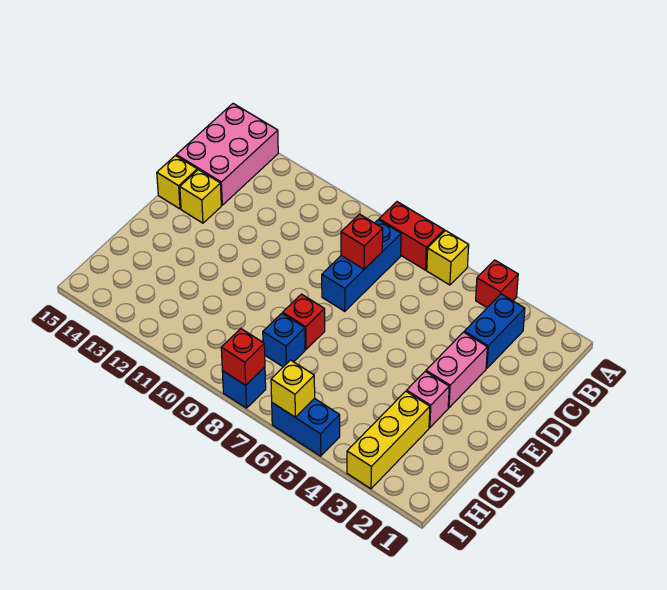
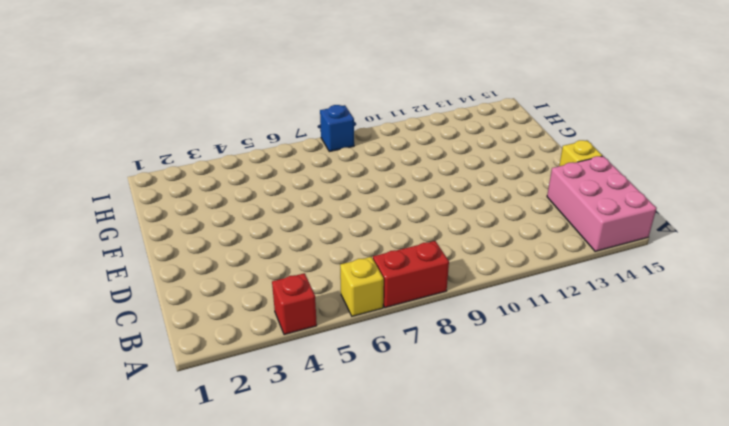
none -> blue brick B3:C3 level 1
none -> blue brick B8:D8 level 1
none -> pink brick D3:E3 level 1

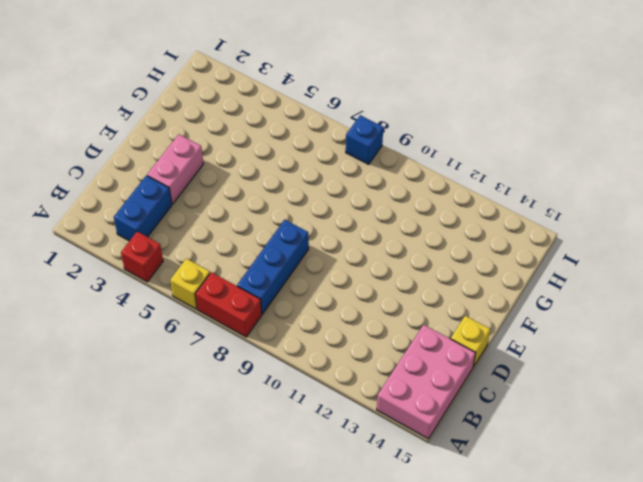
none -> yellow brick D14 level 1
none -> pink brick F3 level 1
none -> red brick F8 level 1

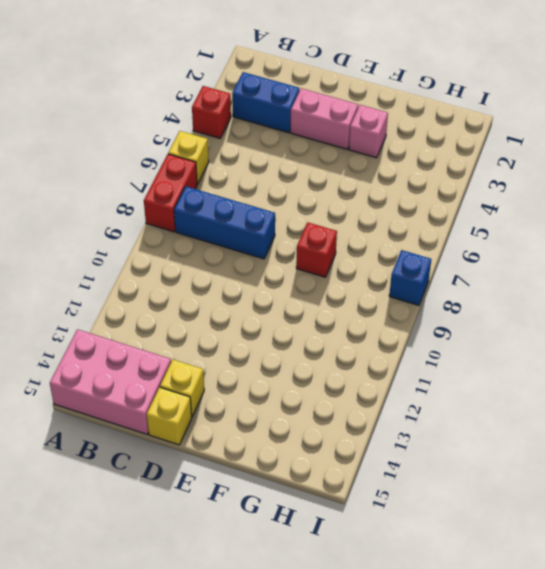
none -> yellow brick G3:I3 level 1
none -> blue brick G8 level 1
none -> blue brick I5:I6 level 1

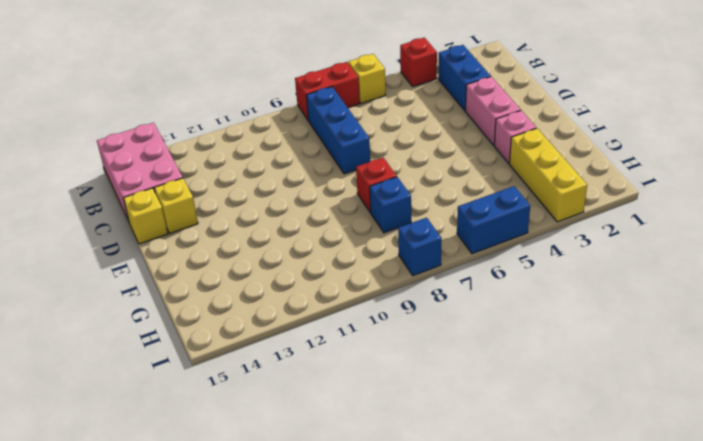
none -> red brick C8 level 2
none -> yellow brick I6 level 2
none -> red brick I8 level 2

